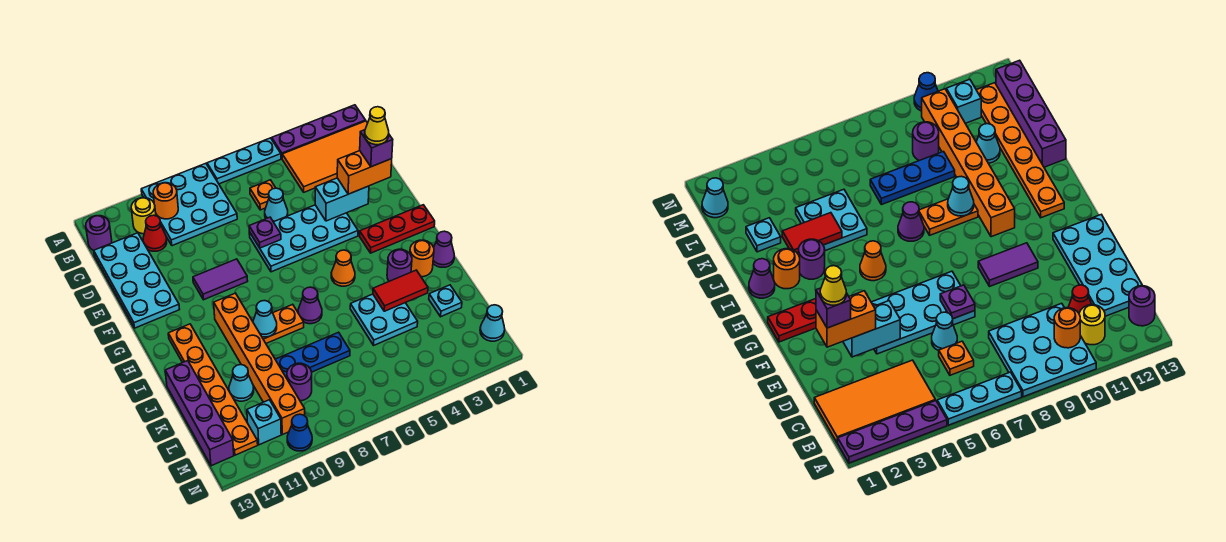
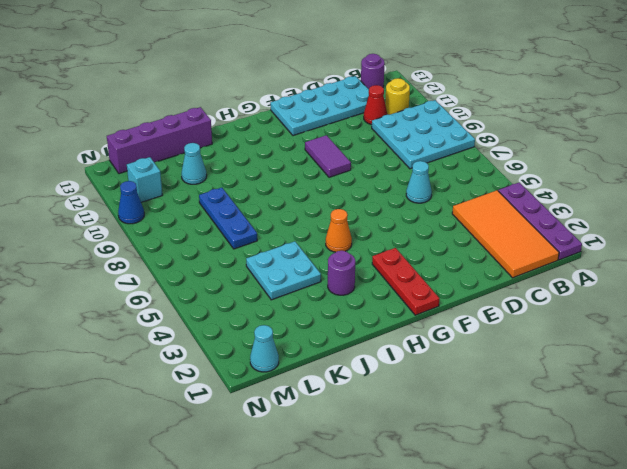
none -> cyan plate A5:A7 level 1
none -> orange plate C6 level 1
none -> cyan plate E4:F7 level 1
none -> orange brick H10:M10 level 1

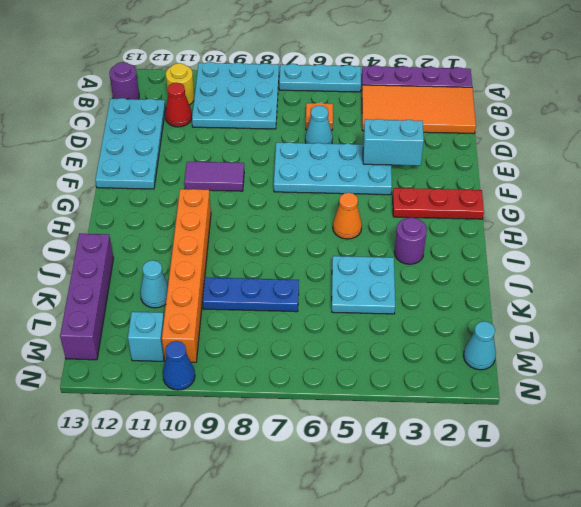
none -> orange plate H12:M12 level 1
none -> purple cone I1 level 1
none -> orange round brick I2 level 1
none -> purple cone I7 level 1

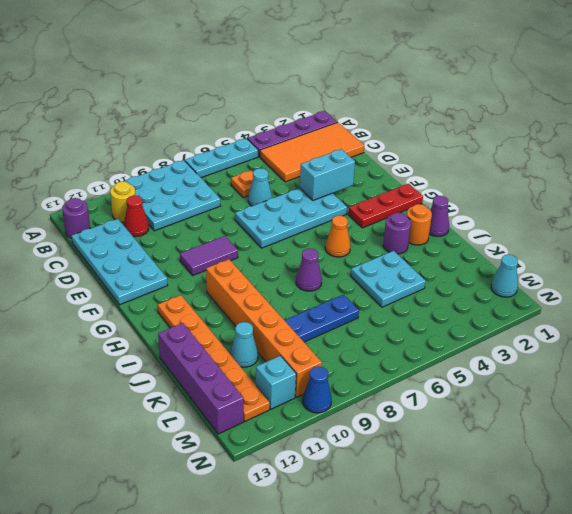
none -> orange plate I8:I9 level 1
none -> cyan plate K2 level 1
none -> purple round brick L9 level 1
none -> orange round brick B10 level 2

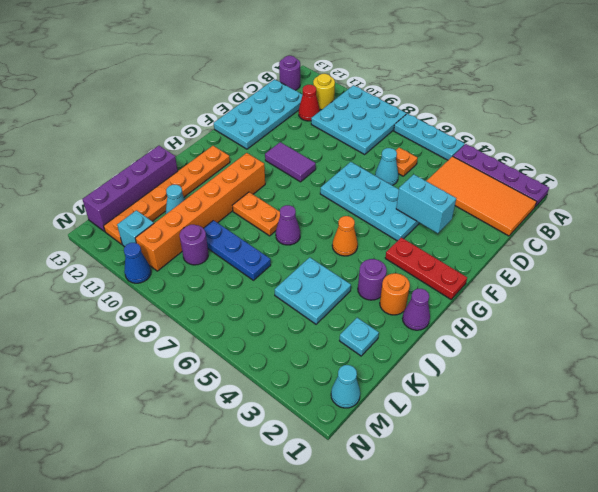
none -> orange round brick B10 level 2
none -> purple plate E7 level 2
none -> cyan cone I9 level 2
none -> red tile J3:J4 level 2

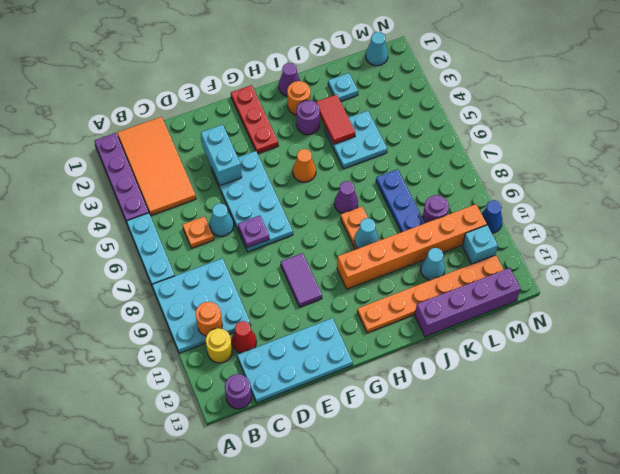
none -> orange brick E2:E3 level 3
none -> purple brick E2 level 4
none -> yellow cone E2 level 5

